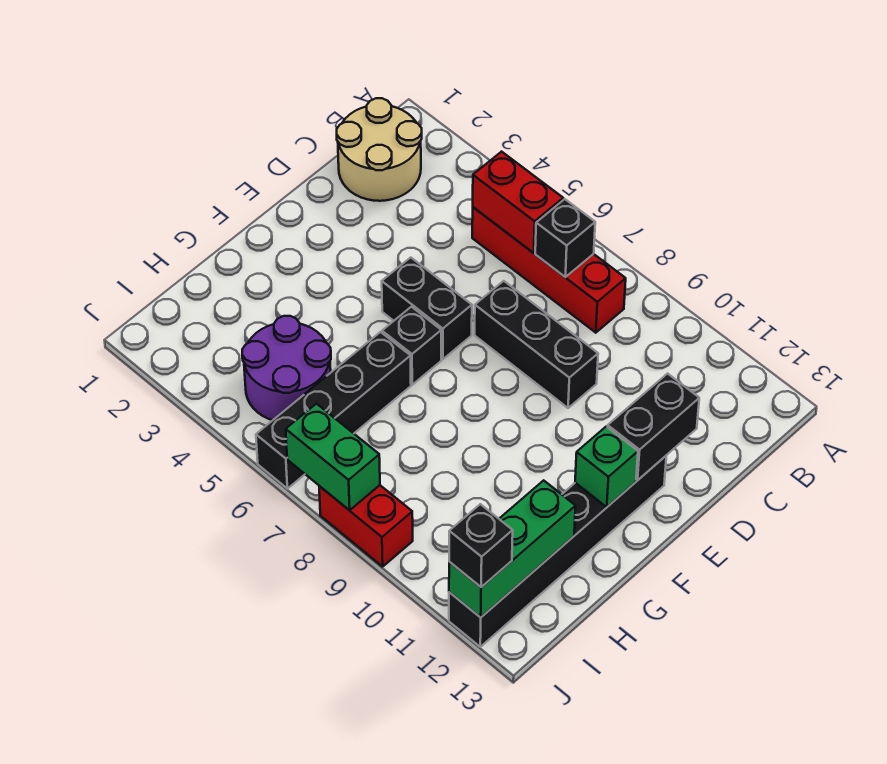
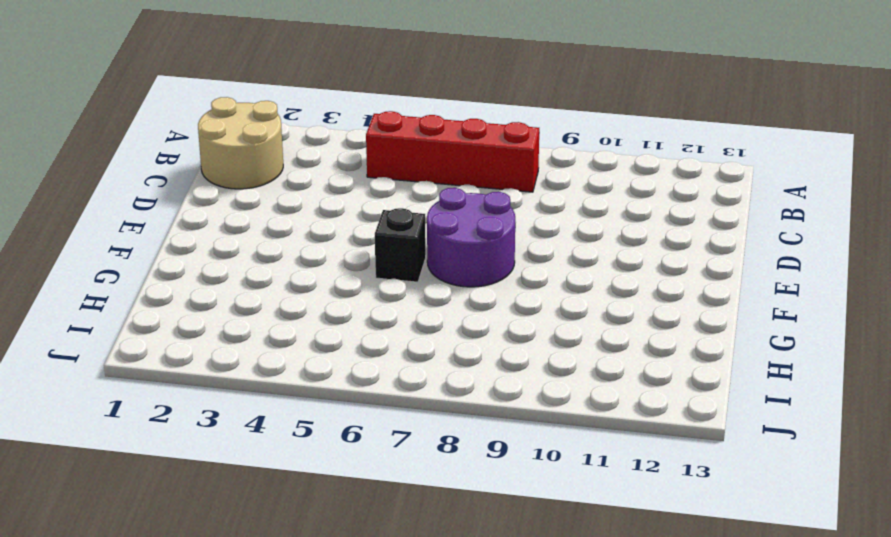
purple round brick E7:F8 level 1 -> purple round brick H4:I5 level 1
none -> black brick D7:D9 level 1
none -> black brick E5:E6 level 1
none -> black brick E12:J12 level 1

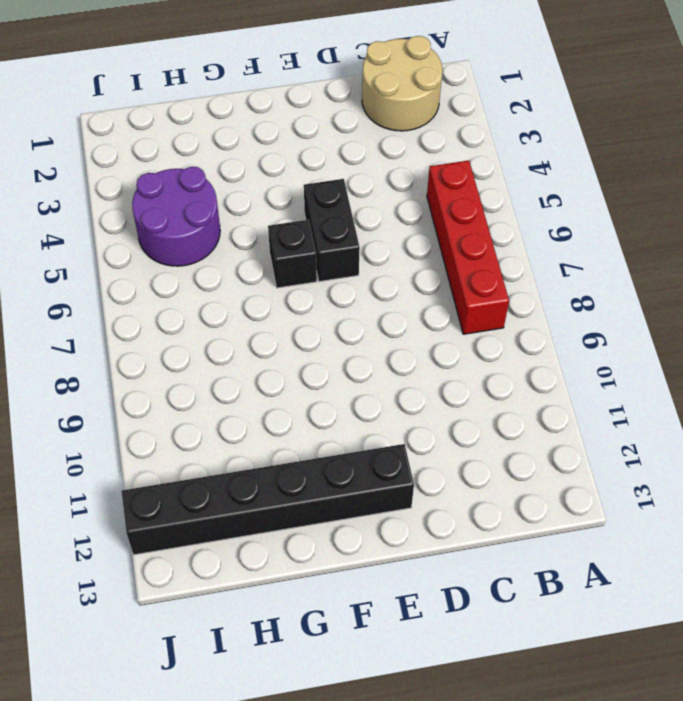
none -> black brick D7:D9 level 1
none -> black brick G6:J6 level 1
none -> red brick J8:J9 level 1

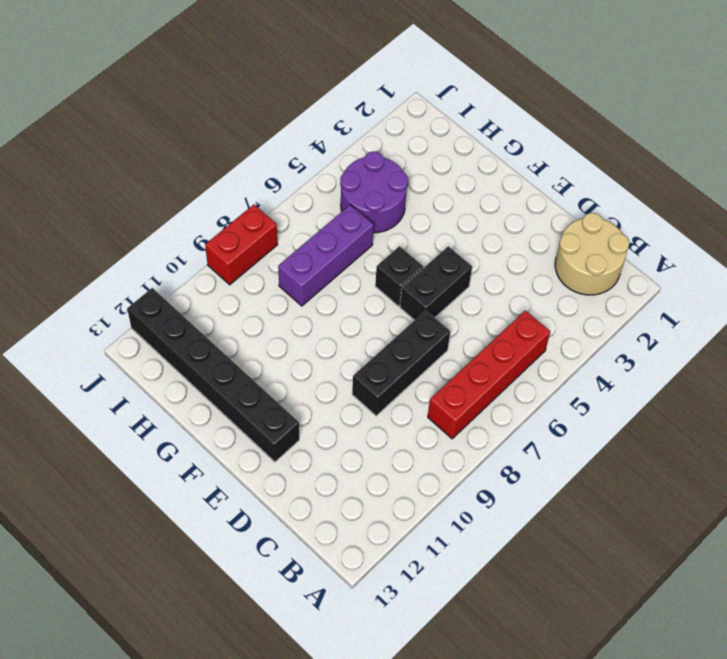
purple brick H6:H8 level 1 -> black brick G6:J6 level 1
none -> red brick B5:B6 level 2
none -> black brick B7 level 2
none -> black brick D12:E12 level 2

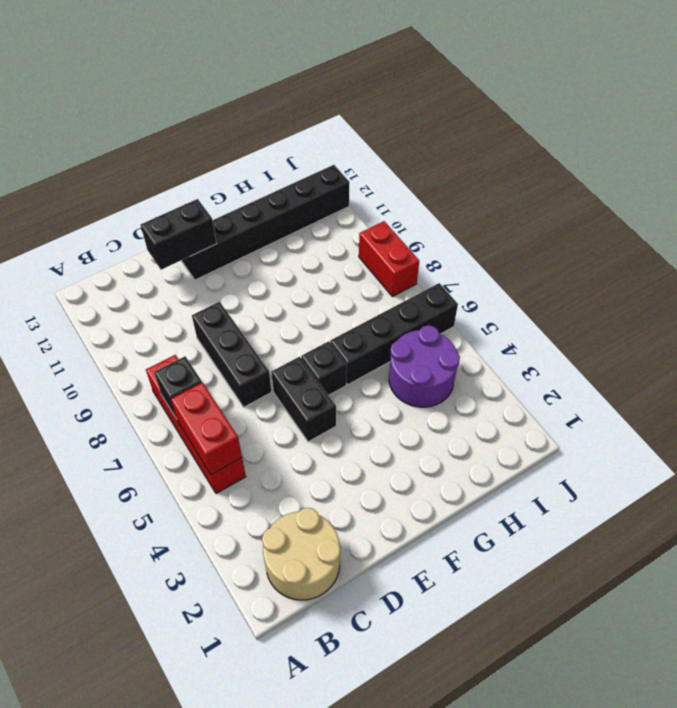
none -> green brick F12 level 2
none -> green brick H12:J12 level 2
none -> green brick J7:J8 level 2

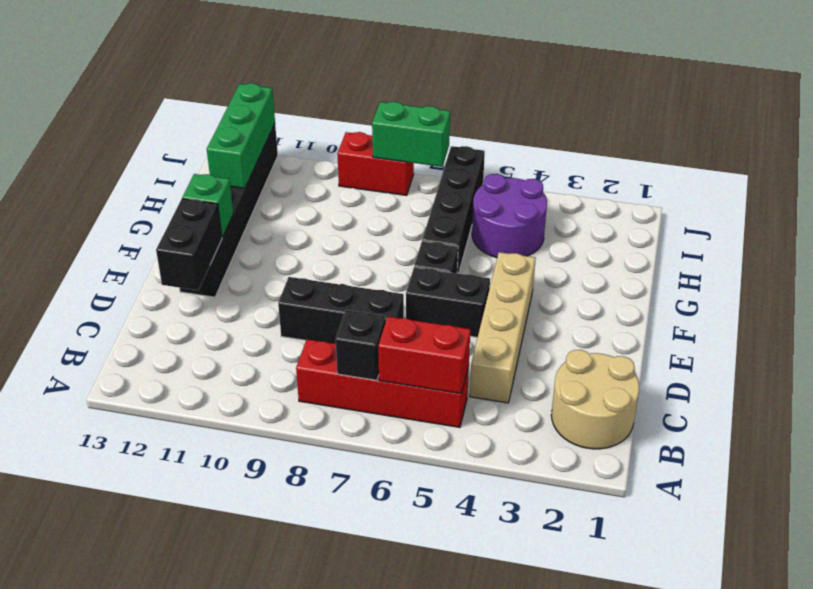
tan brick C4:F4 level 1 -> none
none -> black brick J12 level 3

